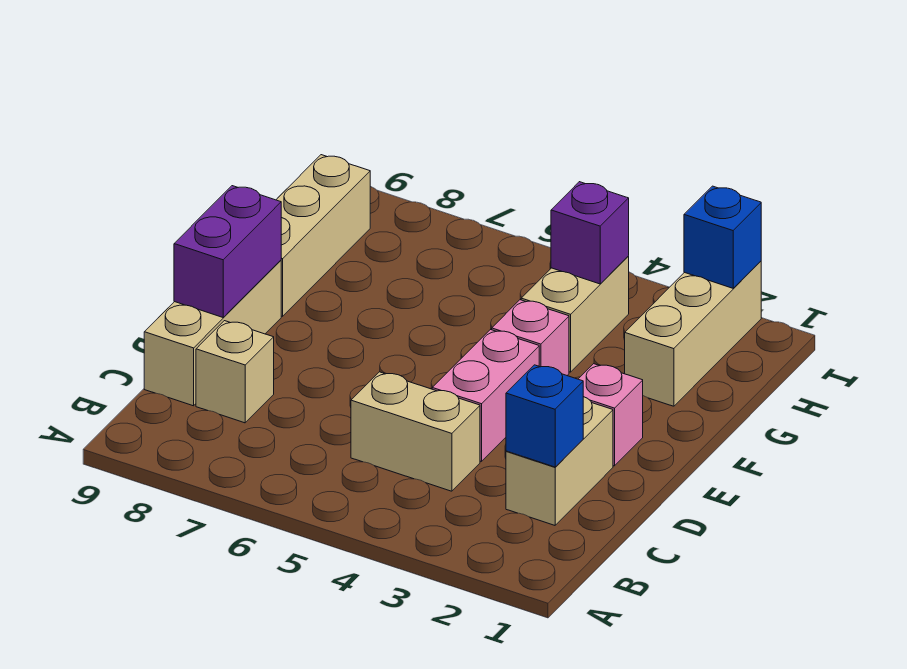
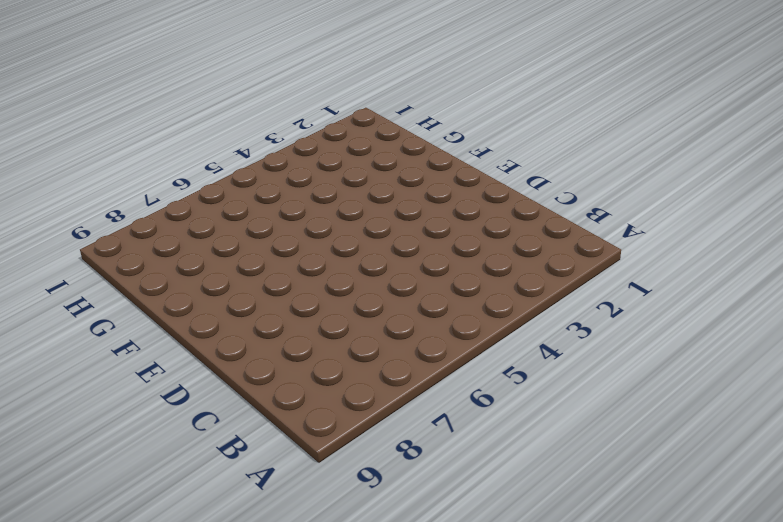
none -> tan brick C2:D2 level 1
none -> tan brick C4:C5 level 1
none -> tan brick C8 level 1

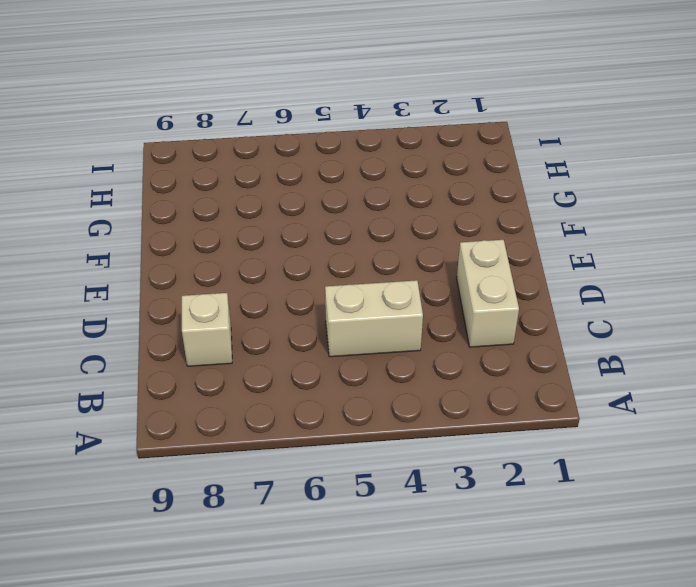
none -> tan brick C9:E9 level 1
none -> pink brick D4:E4 level 1
none -> pink brick E2 level 1

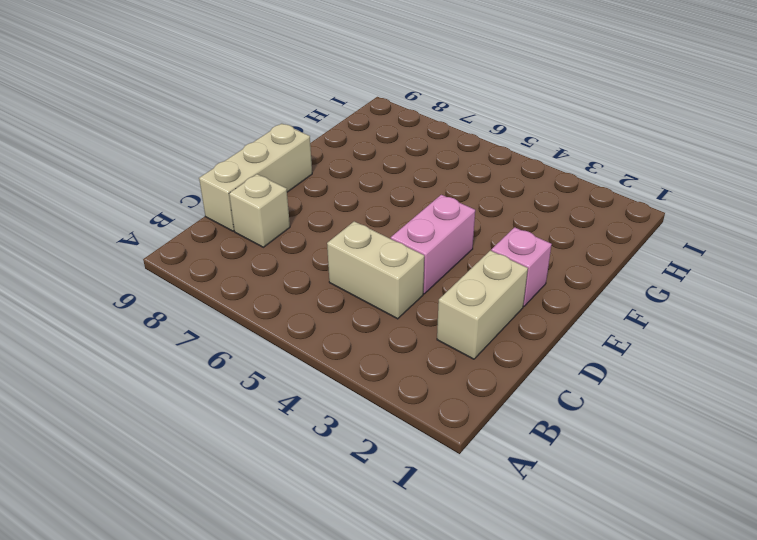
none -> pink brick F4 level 1
none -> tan brick F9:H9 level 1
none -> tan brick G2:I2 level 1

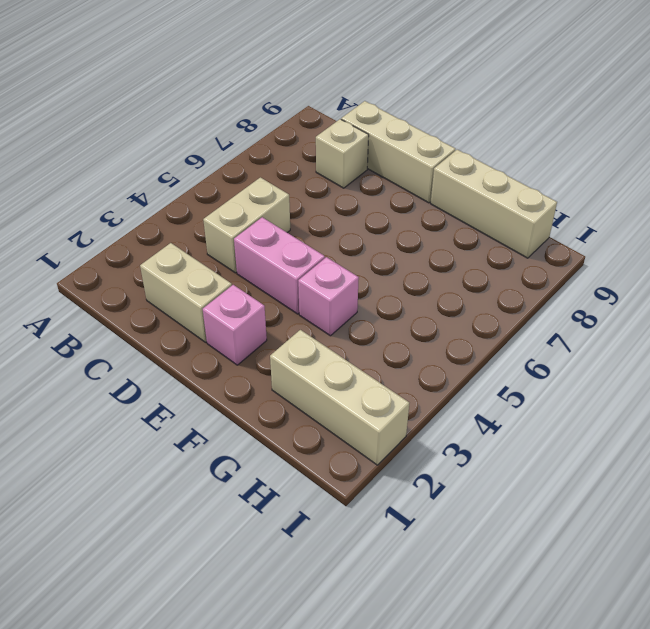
none -> tan brick G4:H4 level 1
none -> blue brick C2 level 2
none -> purple brick D9:E9 level 2

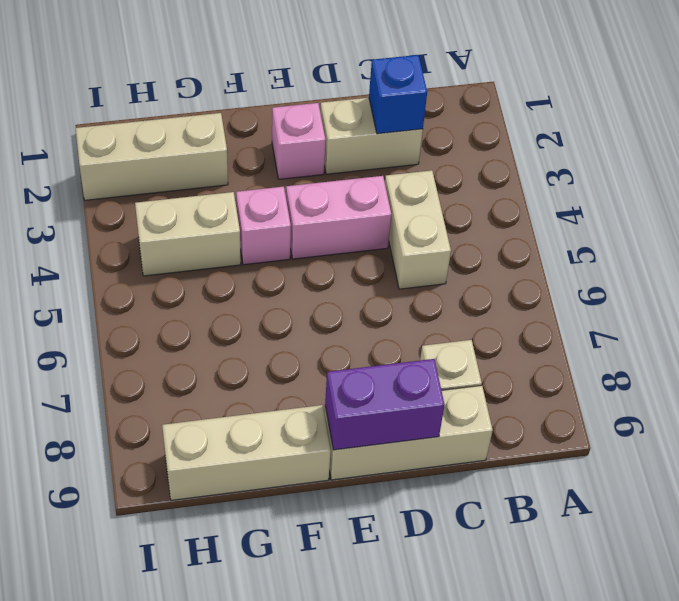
none -> purple brick H4 level 2
none -> blue brick I2 level 2

